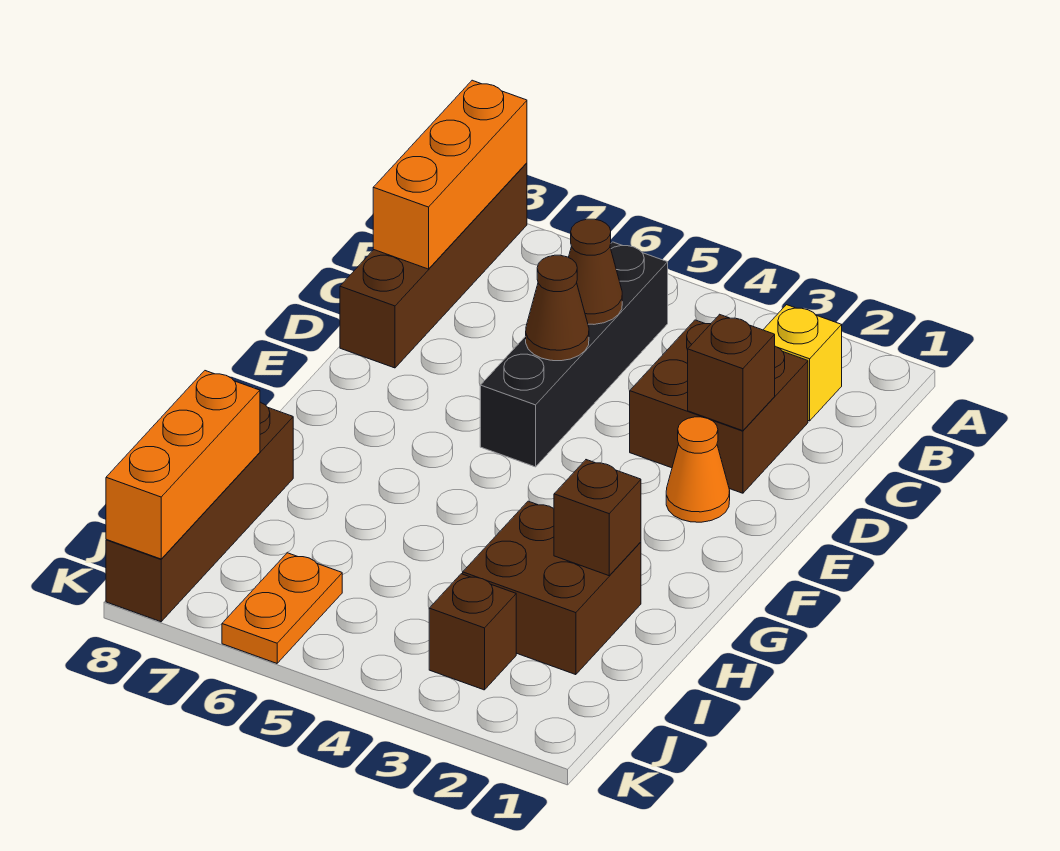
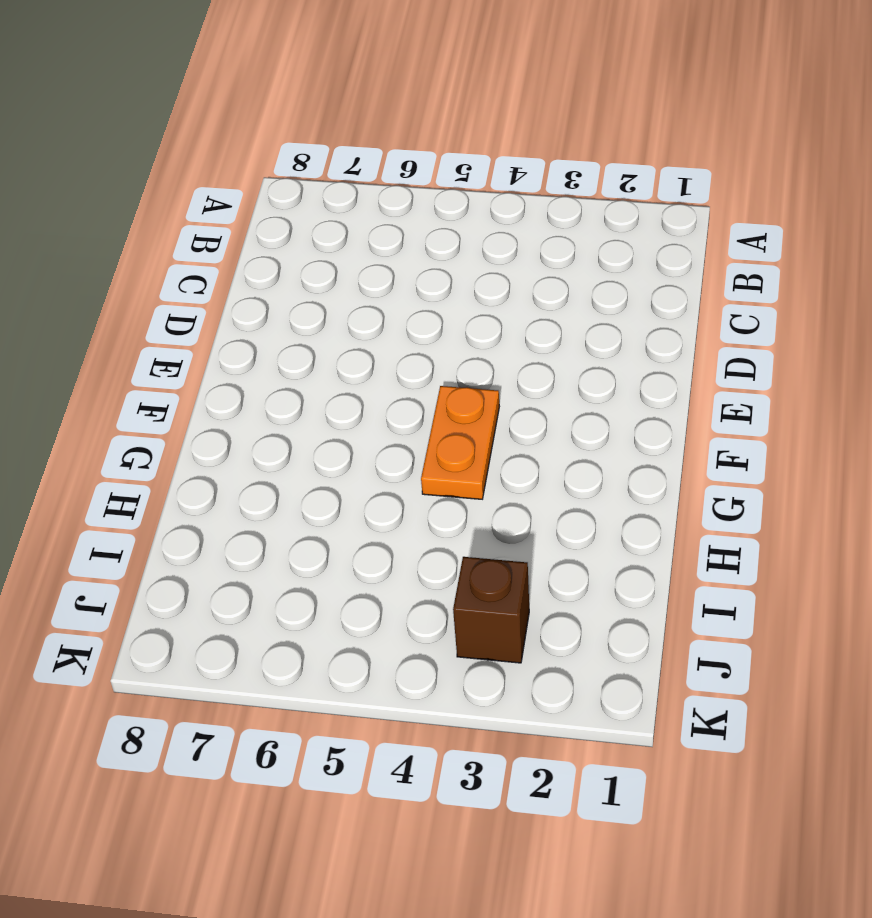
orange plate F4:G4 level 1 -> orange plate J6:K6 level 1
none -> brown brick A8:D8 level 1
none -> yellow brick B2 level 1
none -> black brick B5:E5 level 1

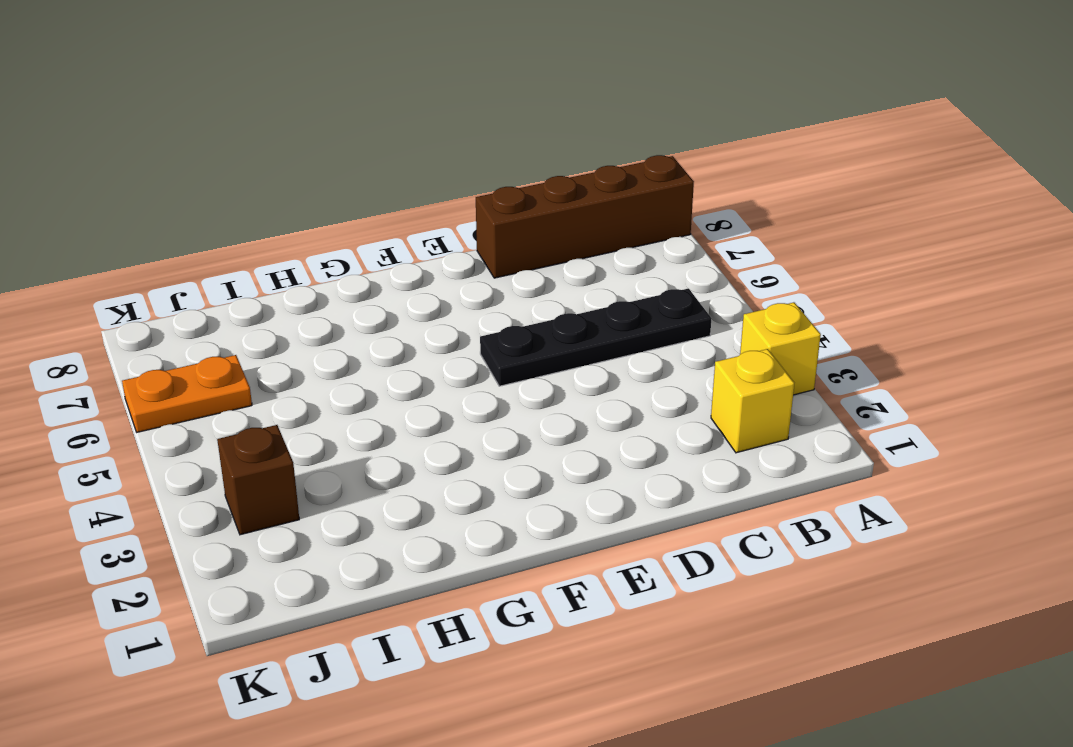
yellow brick A3 level 1 -> none
black plate B5:E5 level 1 -> black brick B5:E5 level 1
none -> brown brick C2:D3 level 1
none -> orange cone E2 level 1
none -> brown brick H2:I3 level 1

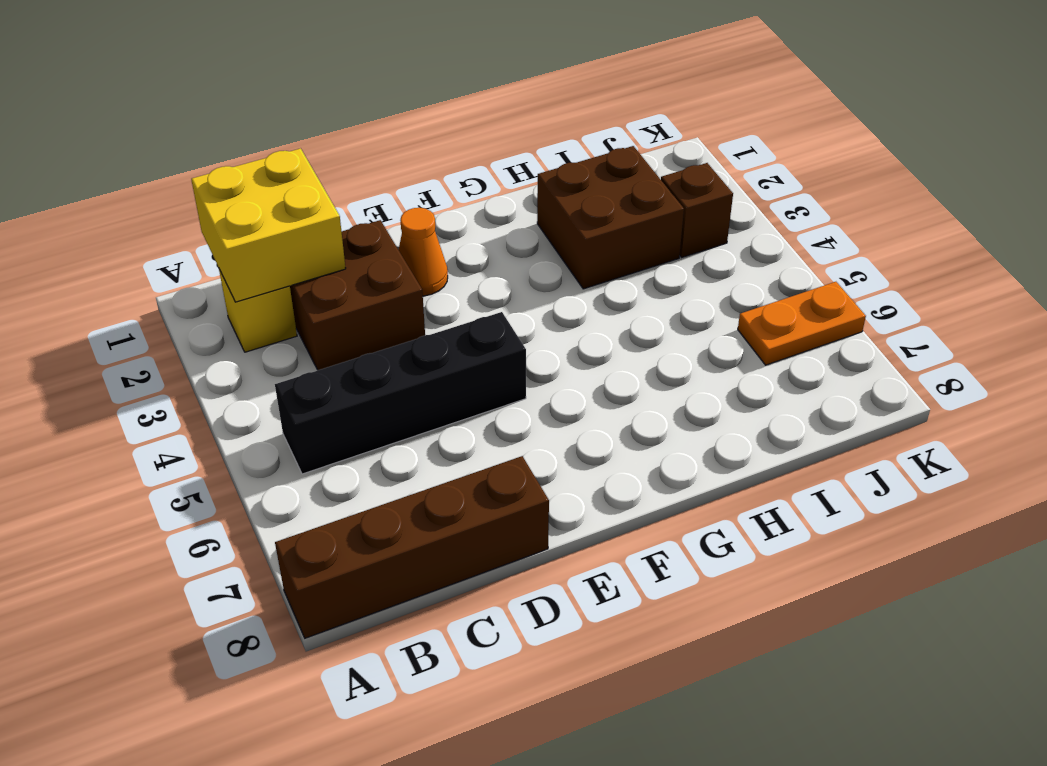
yellow brick B1:C2 level 2 -> none
none -> brown brick H8:K8 level 1
none -> orange brick A8:C8 level 2
none -> brown cone C5 level 2

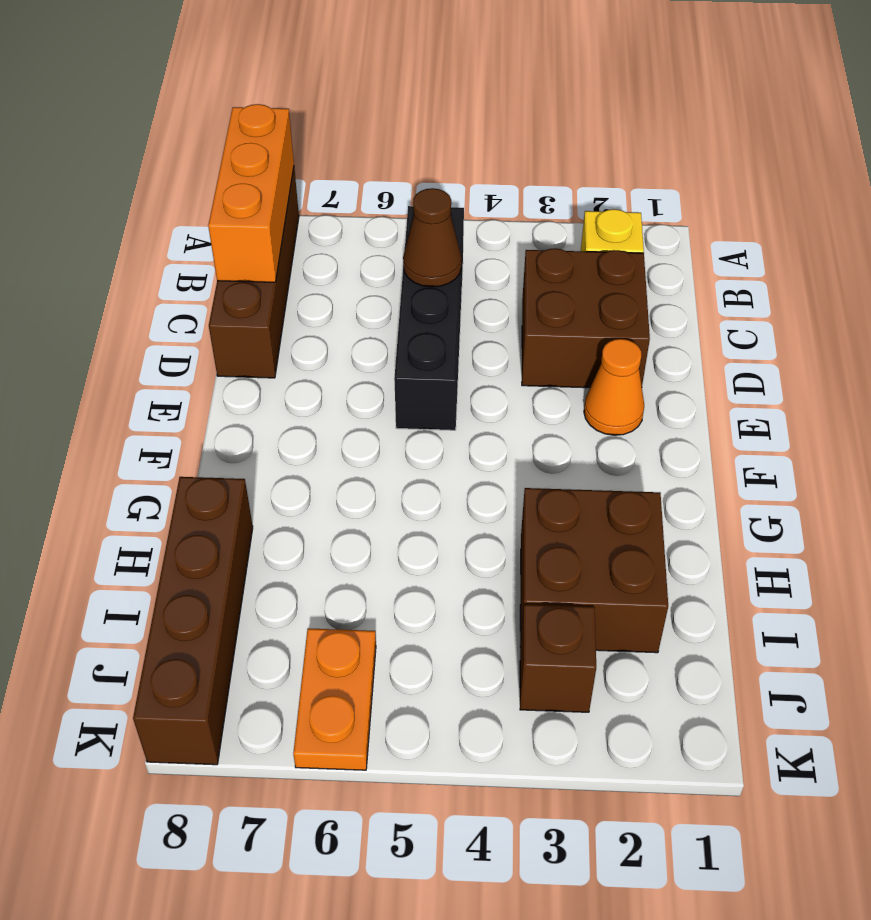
none -> brown brick D2 level 2
none -> brown cone D5 level 2
none -> brown brick H2 level 2

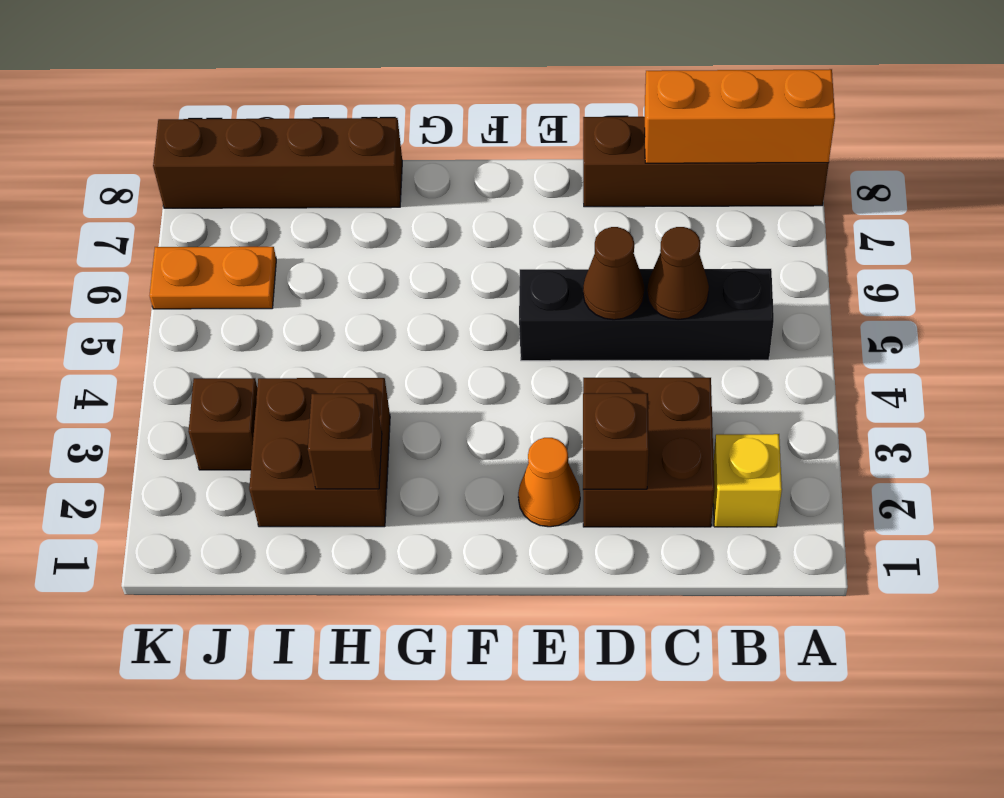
none -> orange brick I8:K8 level 2

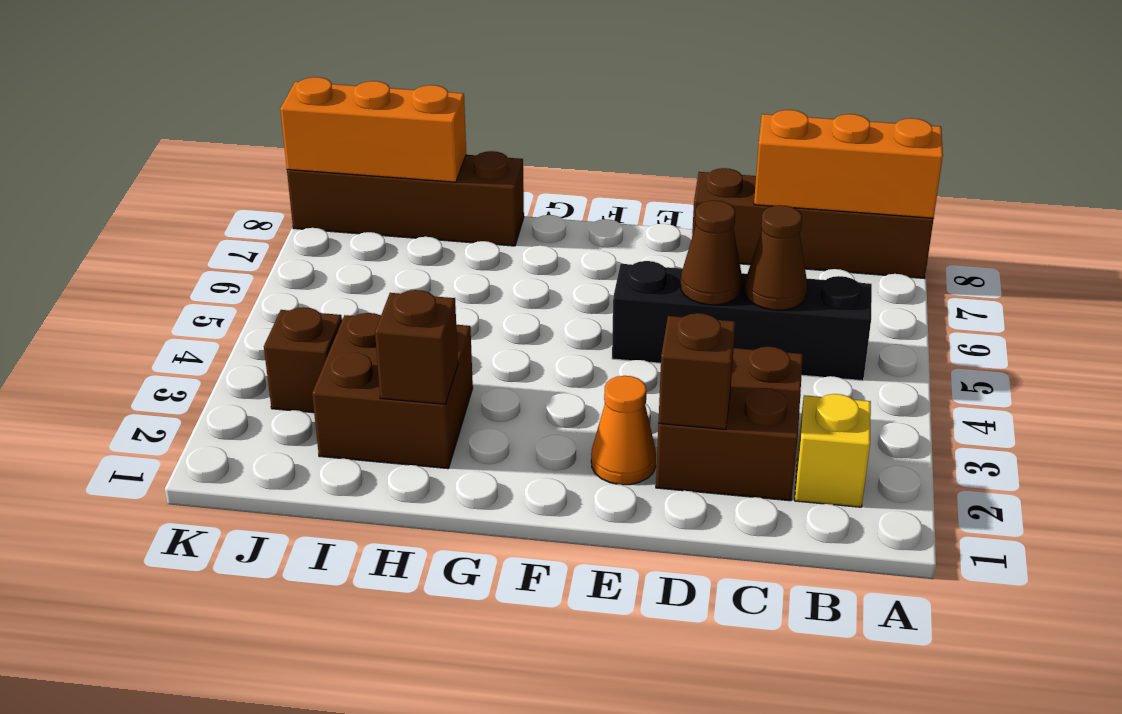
none -> orange plate J6:K6 level 1

